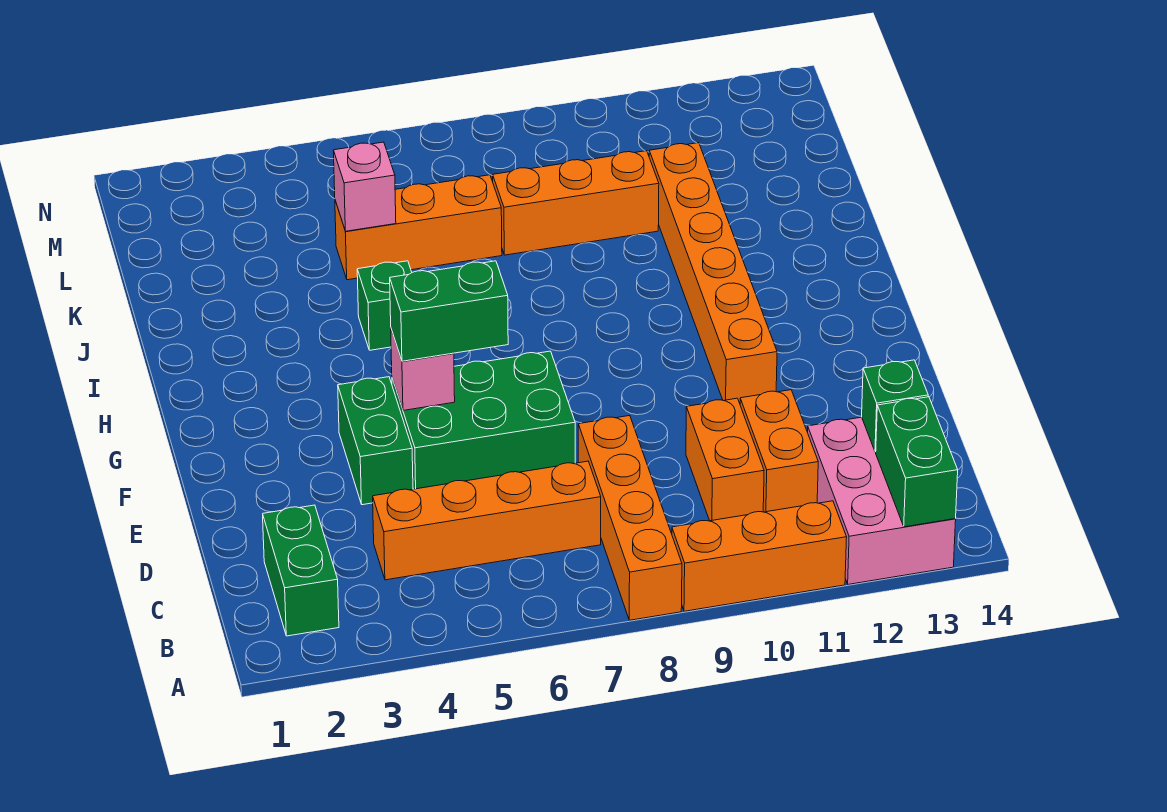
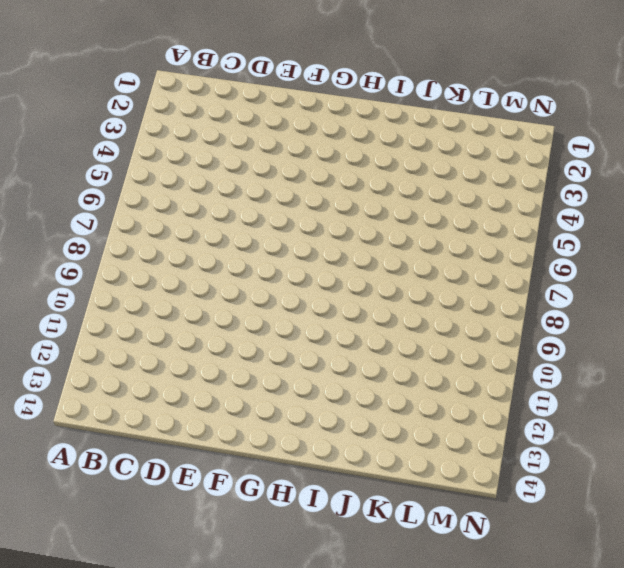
none -> orange brick A8:D8 level 1
none -> orange brick A9:A11 level 1
none -> pink brick A12:C13 level 1

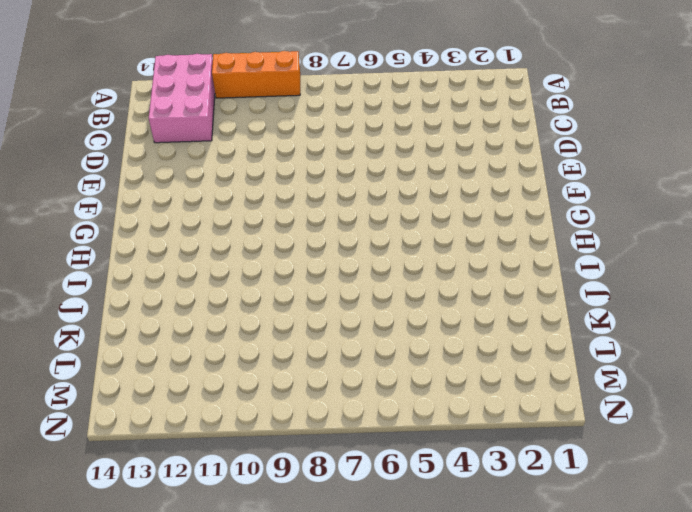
none -> orange brick A8:D8 level 1
none -> green brick B2:C2 level 1
none -> orange brick C4:C7 level 1

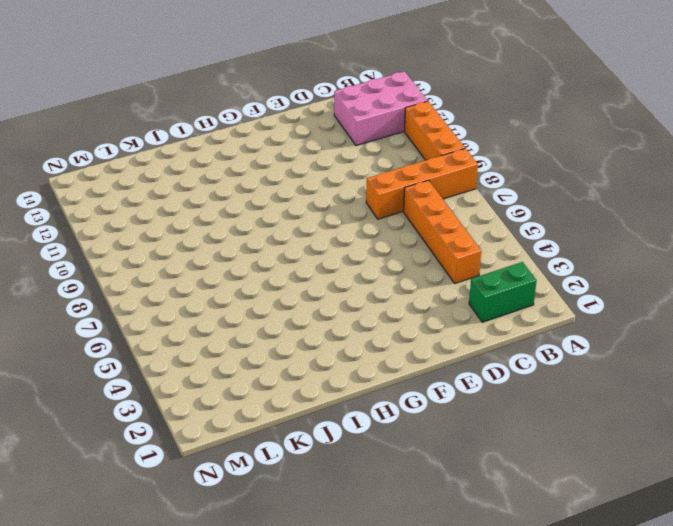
none -> orange brick C10:D10 level 1
none -> orange brick C11:D11 level 1
none -> green brick E4:F4 level 1

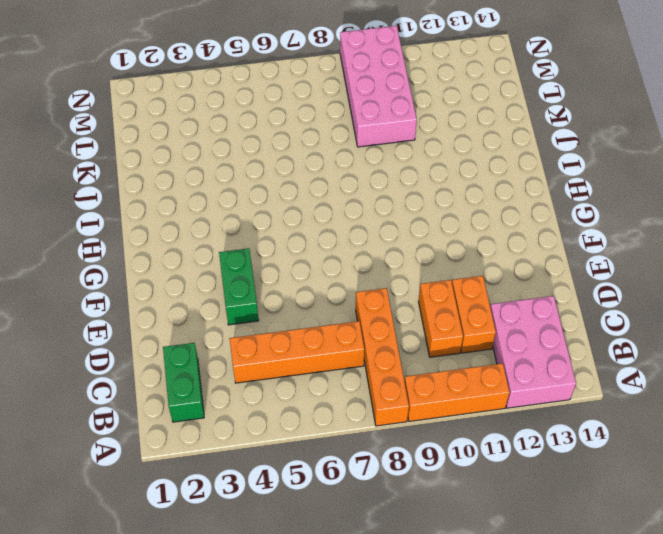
pink brick K9:N10 level 1 -> orange brick K8:K10 level 1
none -> green brick E5:F7 level 1
none -> orange brick F11:K11 level 1
none -> green brick I5 level 1

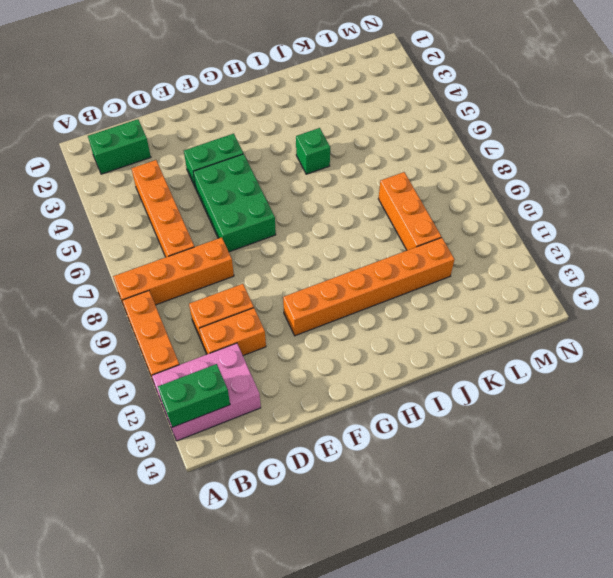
none -> orange brick K5:K7 level 1
none -> green brick C13 level 2
none -> pink brick F5 level 2

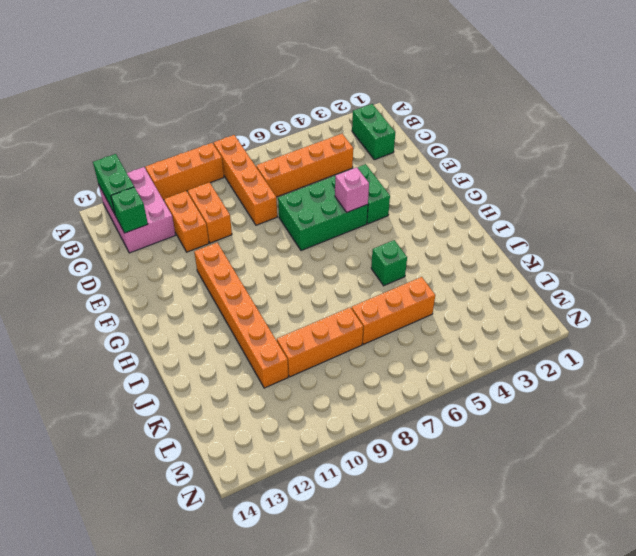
none -> pink brick K5 level 2
none -> green brick F5:F6 level 3

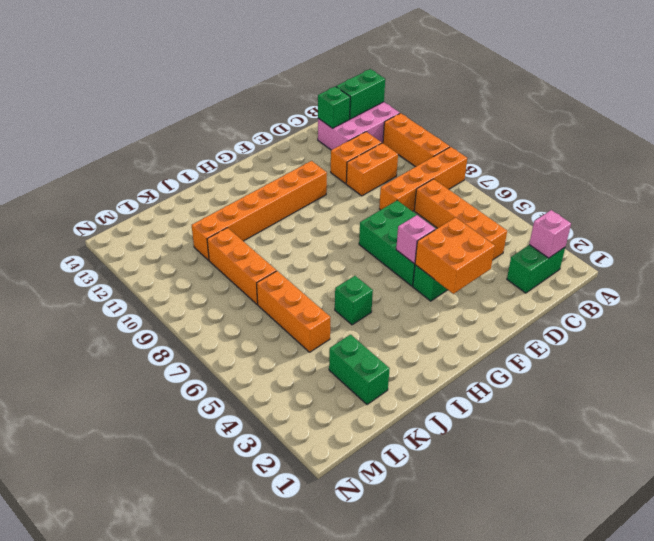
pink brick B2 level 2 -> pink brick K5 level 2
orange brick E3:F4 level 2 -> none
green brick K2:K3 level 1 -> green brick F5:F6 level 3

